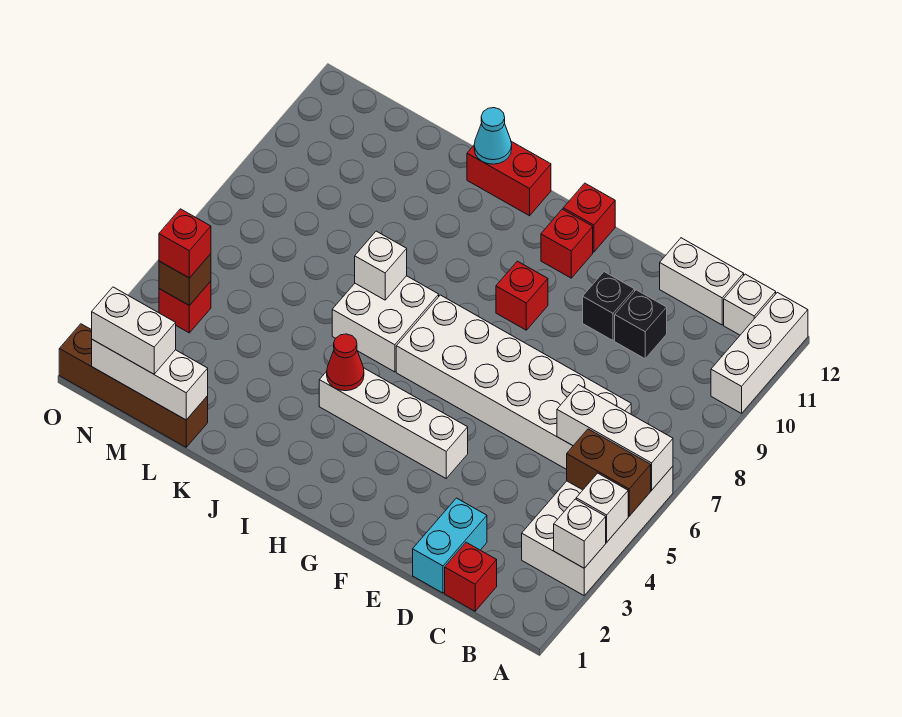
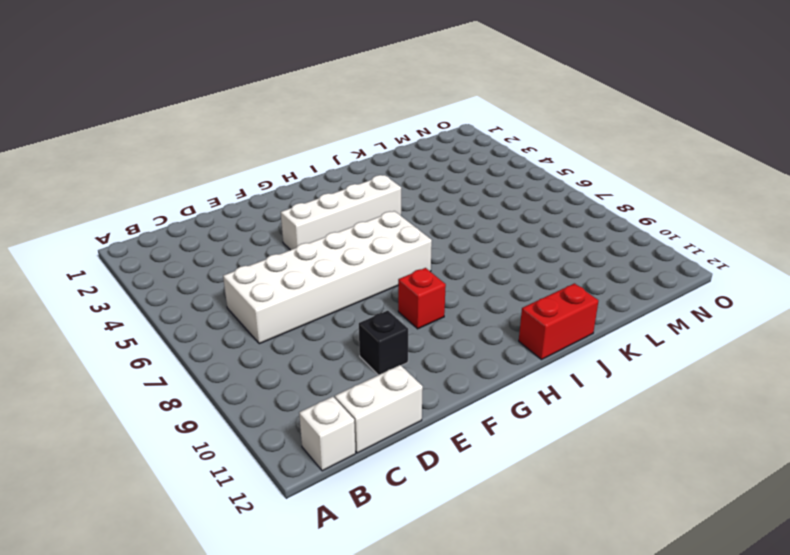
none -> white brick A3:B6 level 1
none -> white brick A10:A12 level 1
none -> red brick C1 level 1

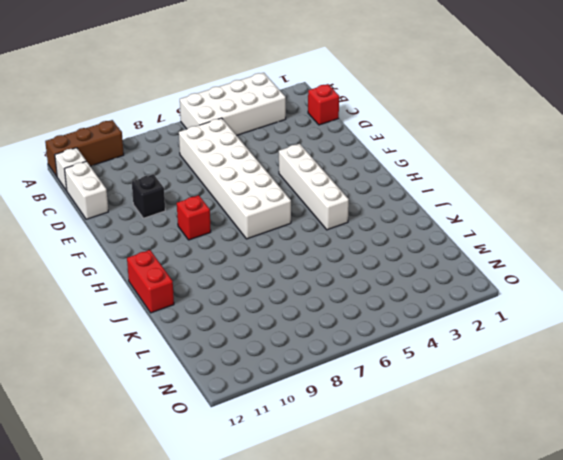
brown brick A10:A12 level 1 -> white brick A10:A12 level 1
none -> cyan brick D1:D2 level 1
none -> black brick D10 level 1
none -> red brick G11 level 1

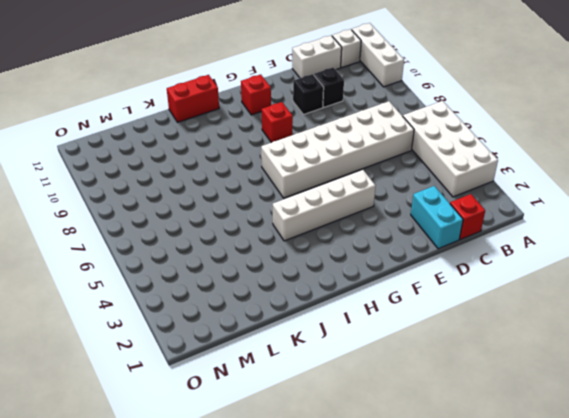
none -> red brick G12 level 1
none -> white brick I6:J7 level 1
none -> brown brick L1:O1 level 1

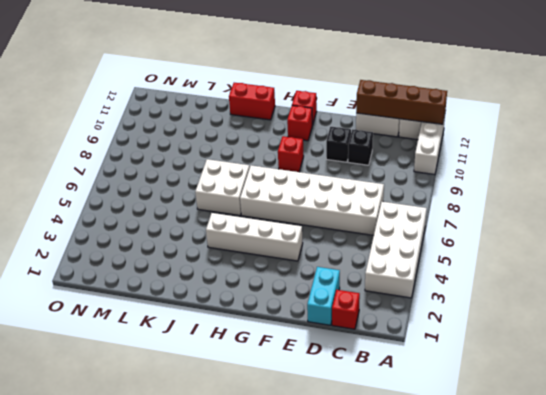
brown brick A12:D12 level 2 -> brown brick L1:O1 level 1
none -> red brick N4 level 1
none -> white brick A3 level 2
none -> white brick A4 level 2

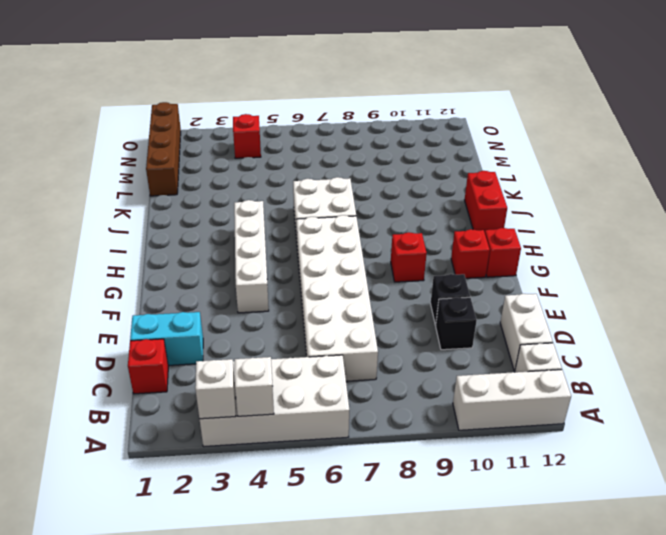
none -> brown brick A5:B5 level 2
none -> white brick A6:C6 level 2
none -> red cone I4 level 2

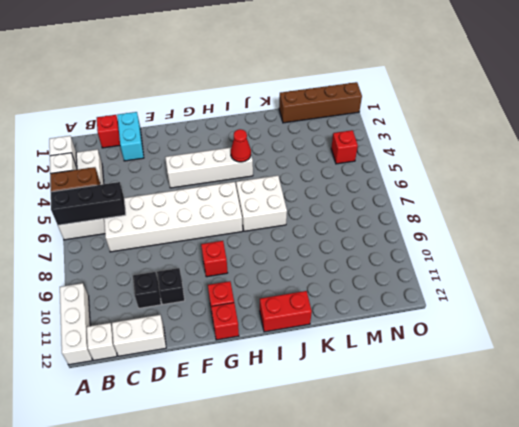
black brick A6:C6 level 2 -> white brick A6:C6 level 2
none -> white brick J7 level 2
none -> cyan cone J12 level 2
none -> white brick L1:N1 level 2

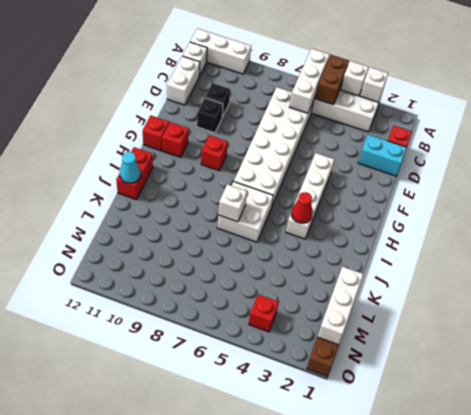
none -> brown brick N4 level 2
none -> white brick M1:N1 level 3
none -> red brick N4 level 3

